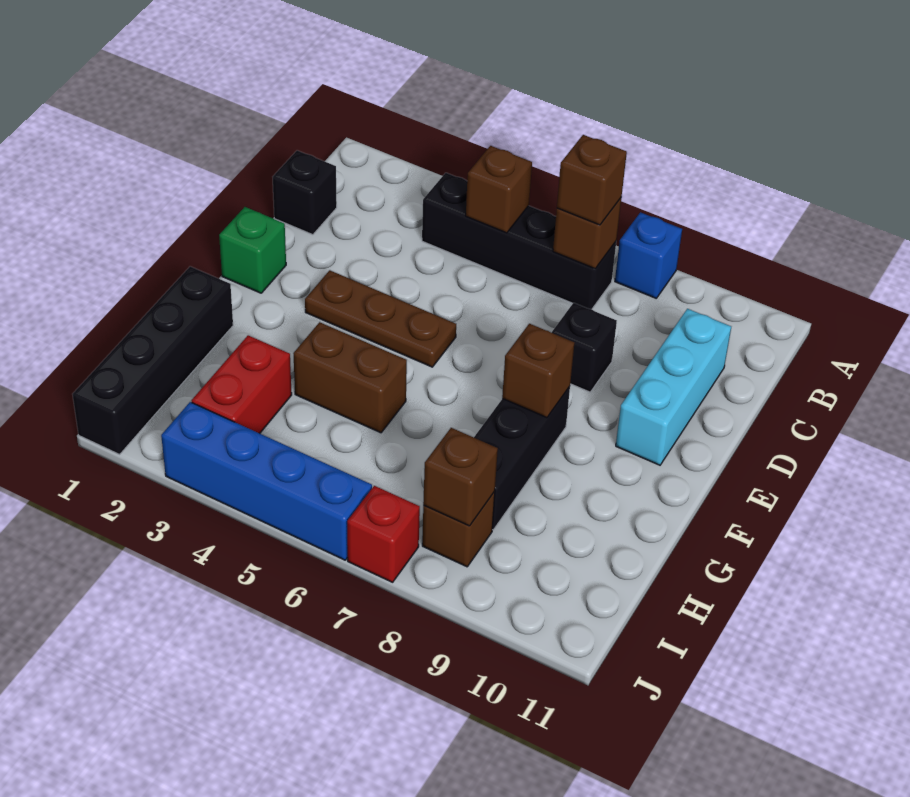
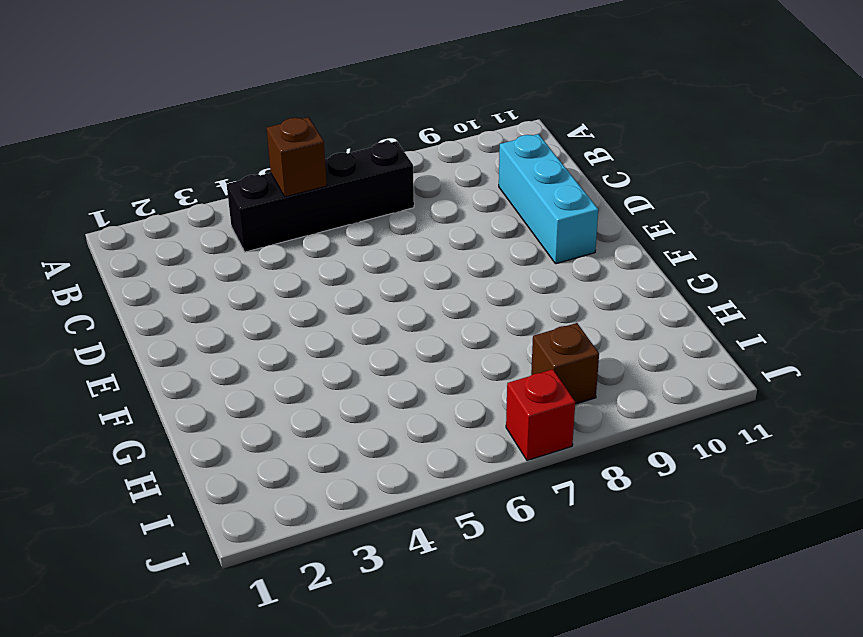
none -> blue brick A8 level 1
none -> black brick C1 level 1
none -> black brick D8 level 1

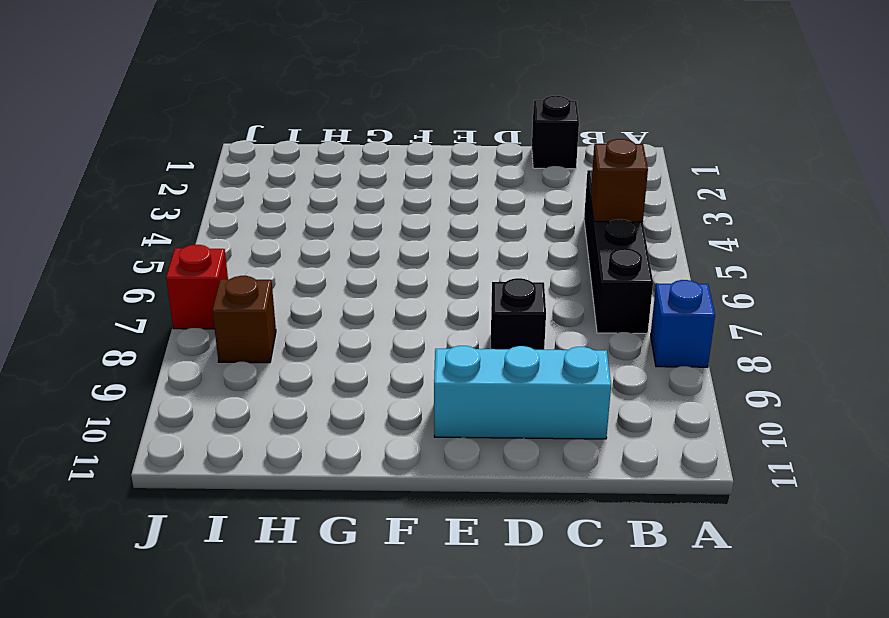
none -> green brick E1 level 1
none -> brown plate E3:E5 level 1
none -> black brick F8:H8 level 1

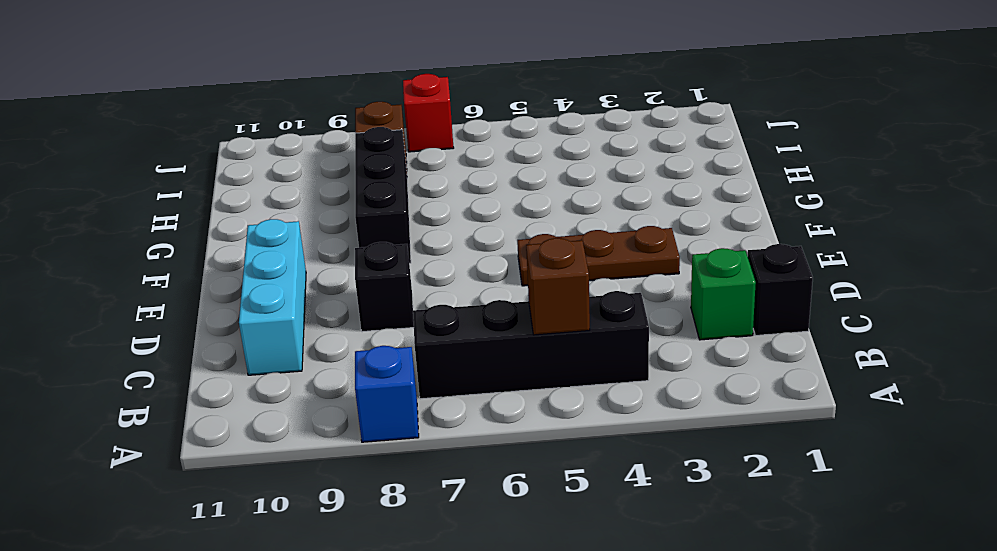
green brick C2 level 1 -> green brick E1 level 1
none -> black brick G1:J1 level 1
none -> brown brick G4:G5 level 1
none -> red brick H3:I3 level 1

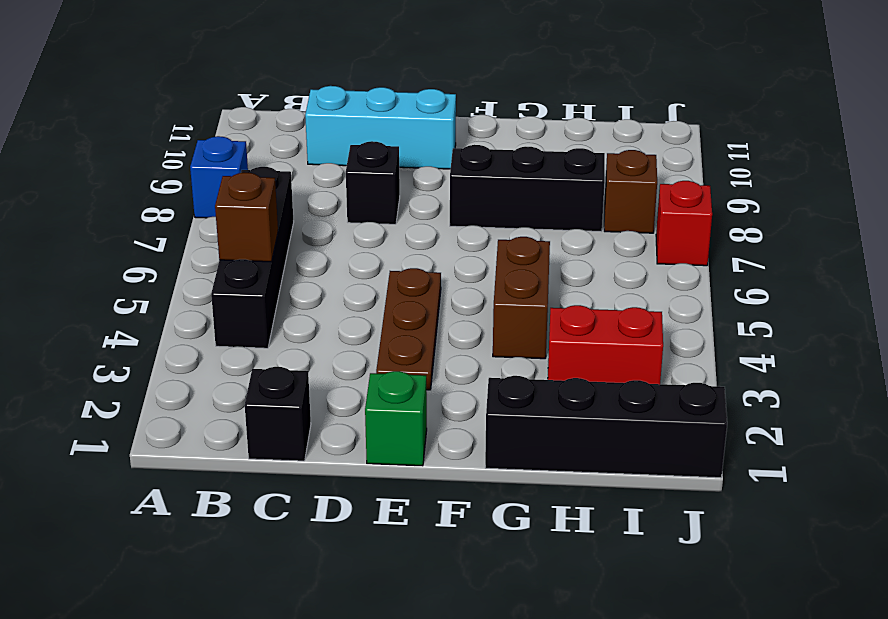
none -> blue brick J3:J6 level 1
none -> brown brick B7 level 2
none -> brown brick F8 level 2

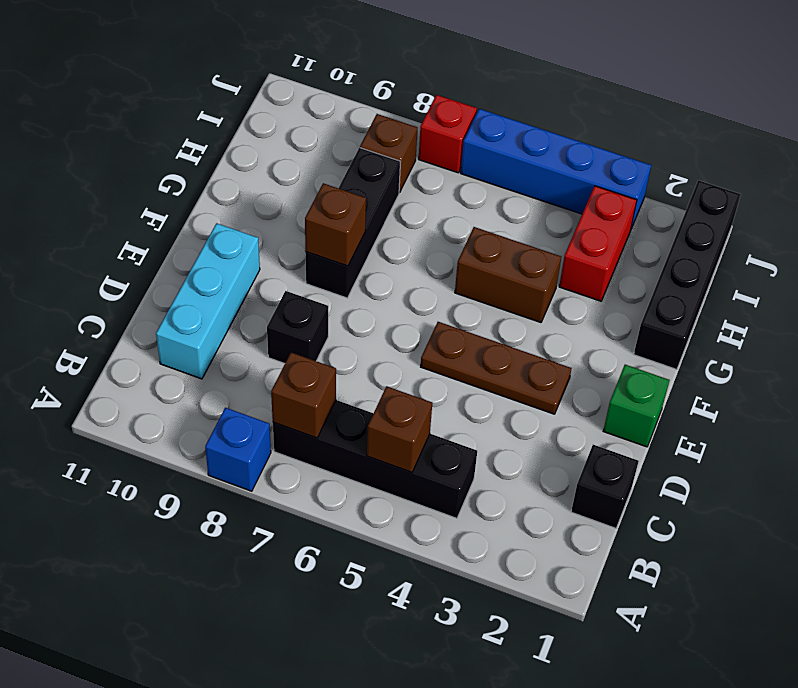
none -> brown brick I8 level 2
none -> brown brick B7 level 3

